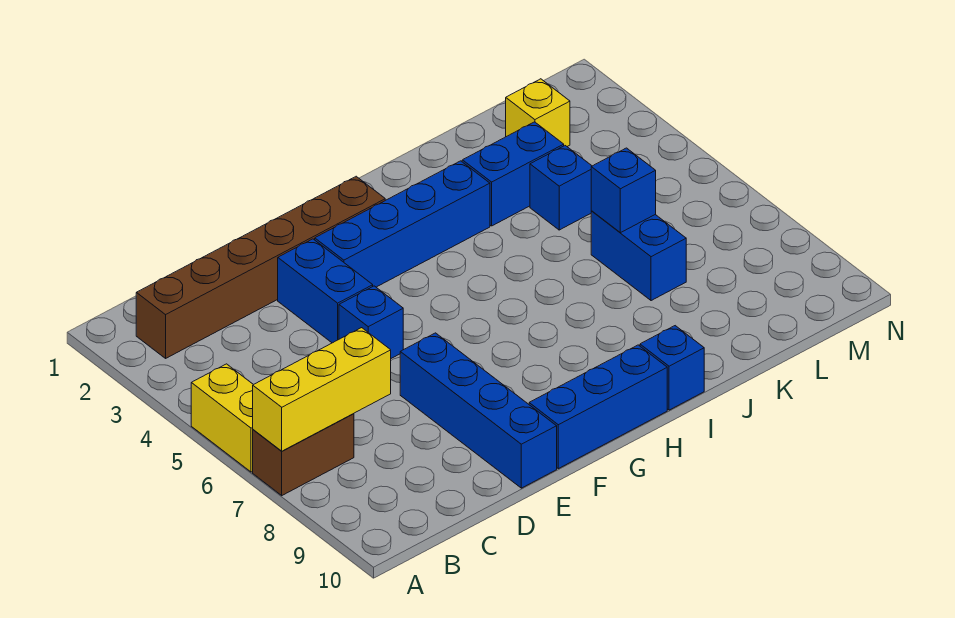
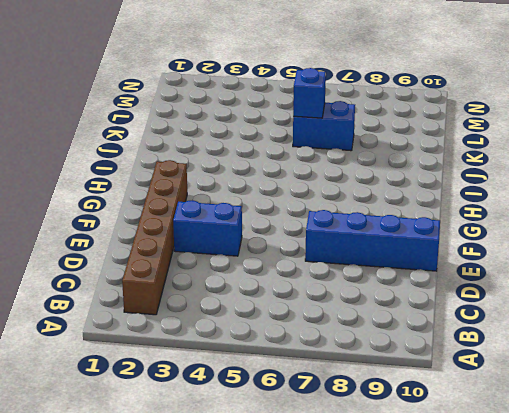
none -> yellow brick A5:A6 level 1
none -> brown brick A7:B7 level 1
none -> blue brick E5 level 1

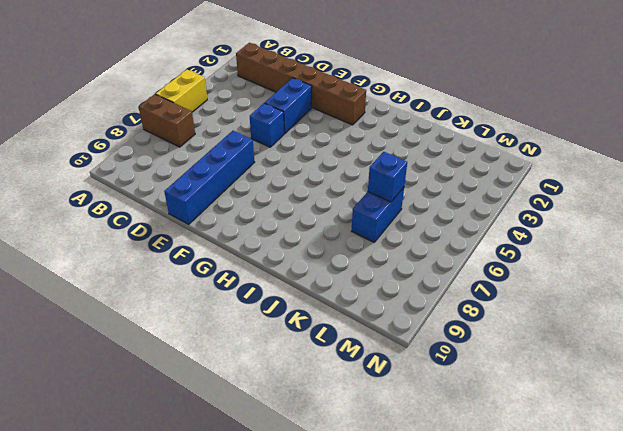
none -> blue brick F3:I3 level 1
none -> blue brick F10:H10 level 1
none -> blue brick I10 level 1

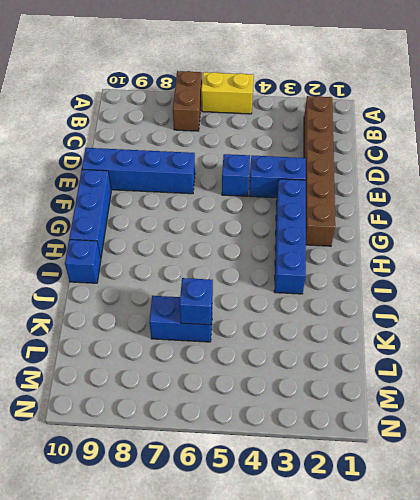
none -> blue brick J3:K3 level 1
none -> blue brick K4 level 1
none -> yellow brick L2 level 1

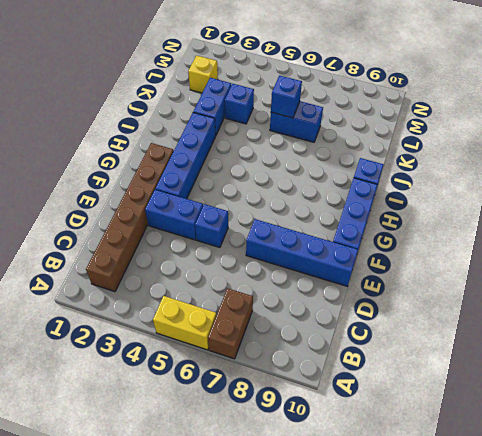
none -> yellow brick A7:C7 level 2

